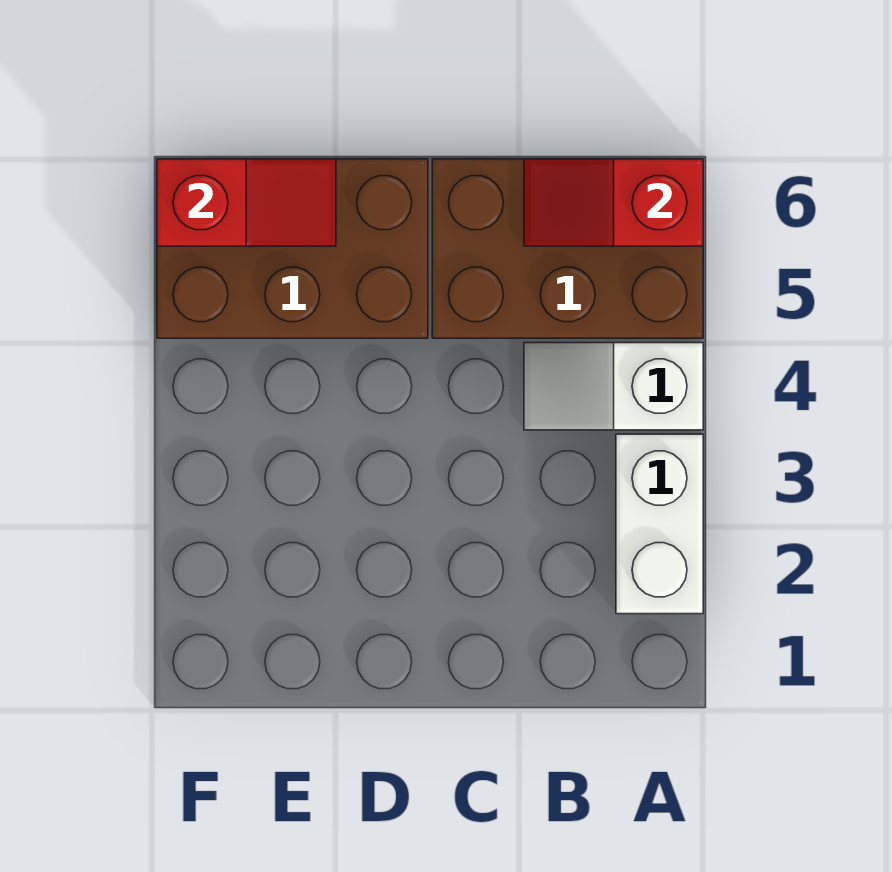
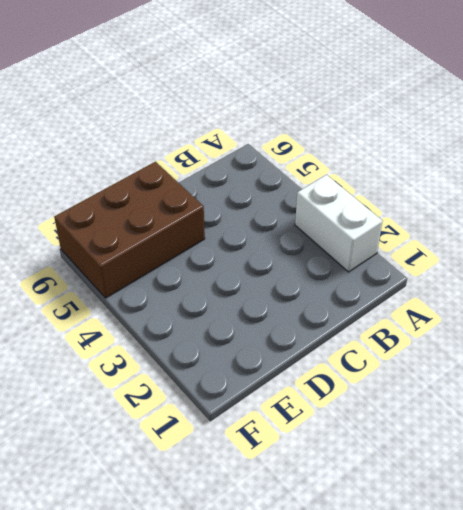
none -> white slope A4:B4 level 1 top A
none -> brown brick A5:C6 level 1

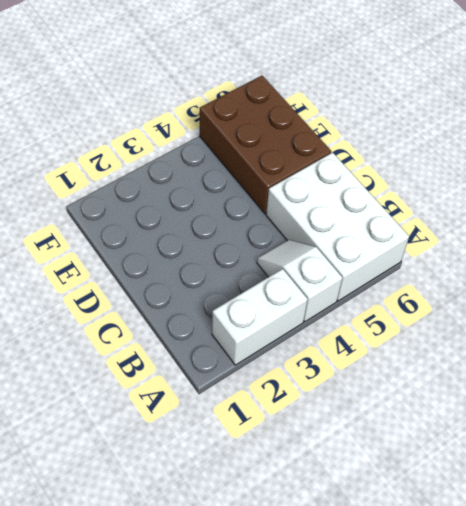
white brick A5:C6 level 1 -> brown brick A5:C6 level 1
none -> red slope A6:B6 level 2 top A
none -> red slope E6:F6 level 2 top F

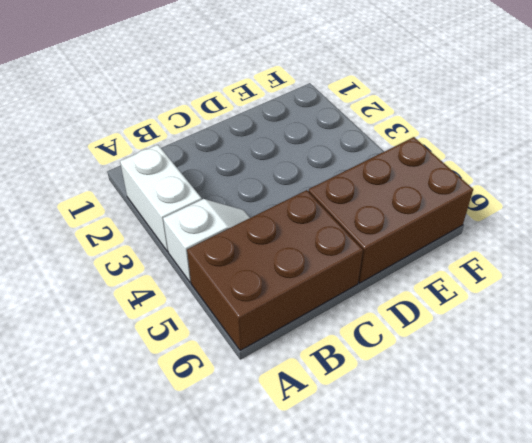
none -> red slope A6:B6 level 2 top A
none -> red slope E6:F6 level 2 top F

